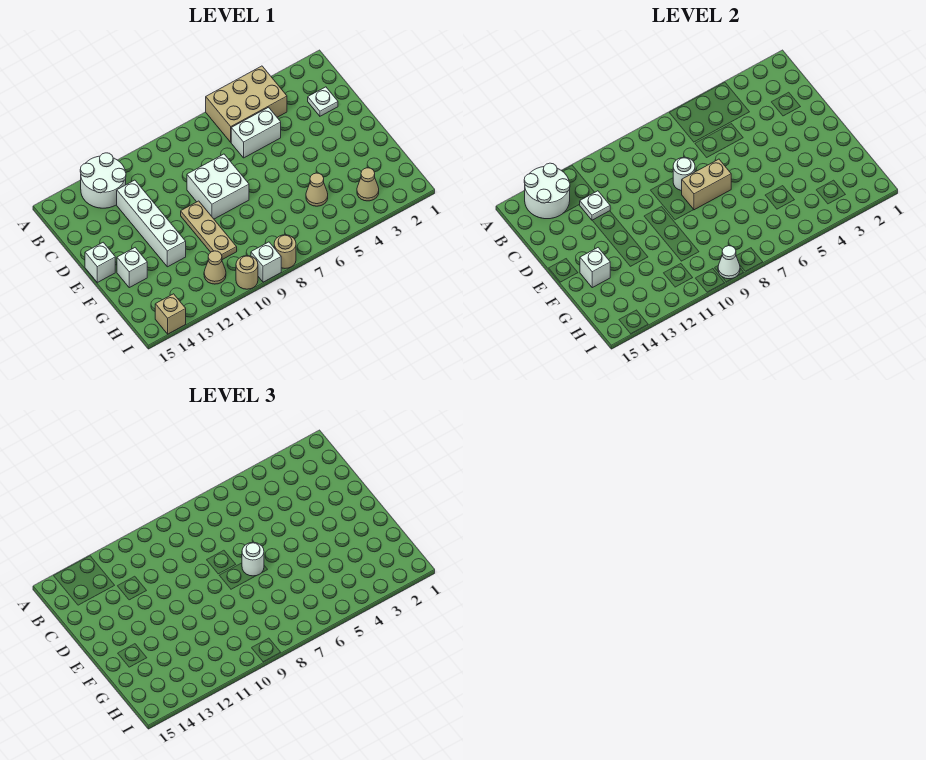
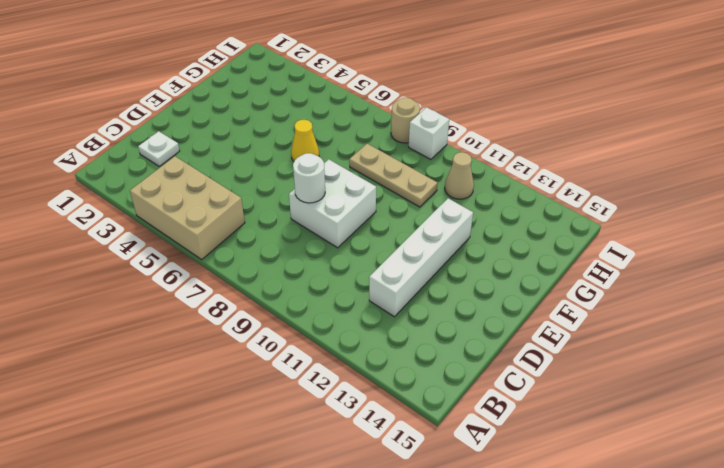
yellow cone F6 level 1 -> none
tan plate G8:G10 level 1 -> tan plate E10:G10 level 1
none -> white round brick A12:B13 level 1
none -> white brick C5:C6 level 1
none -> white brick E15 level 1

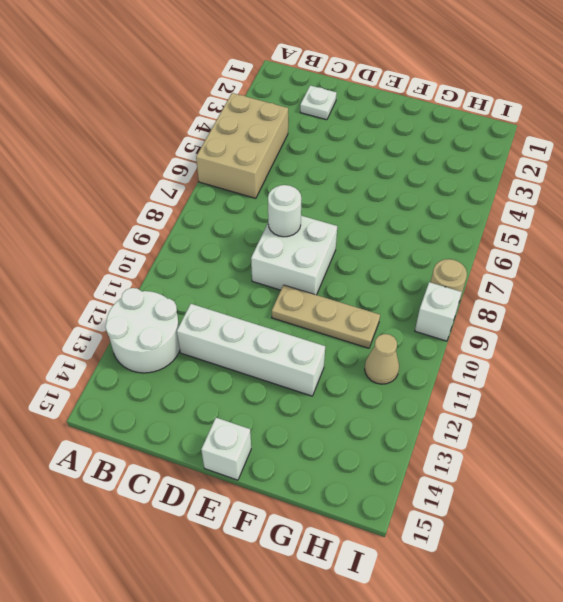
none -> white brick C5:C6 level 1
none -> white brick F14 level 1
none -> tan cone G5 level 1

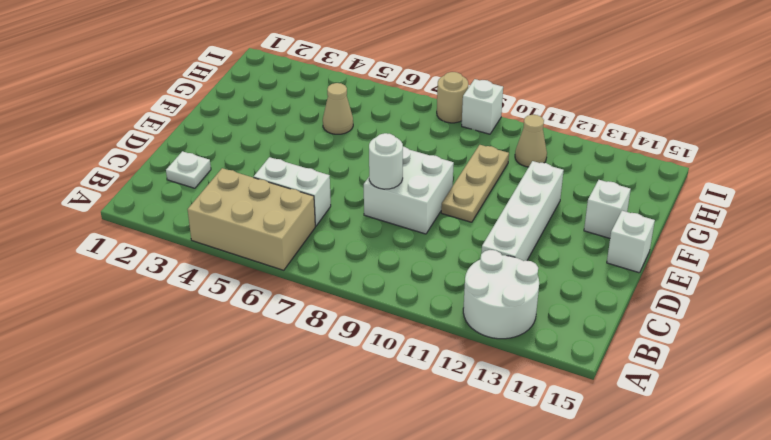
none -> tan cone H3 level 1
none -> tan round brick I10 level 1
none -> tan brick I14 level 1

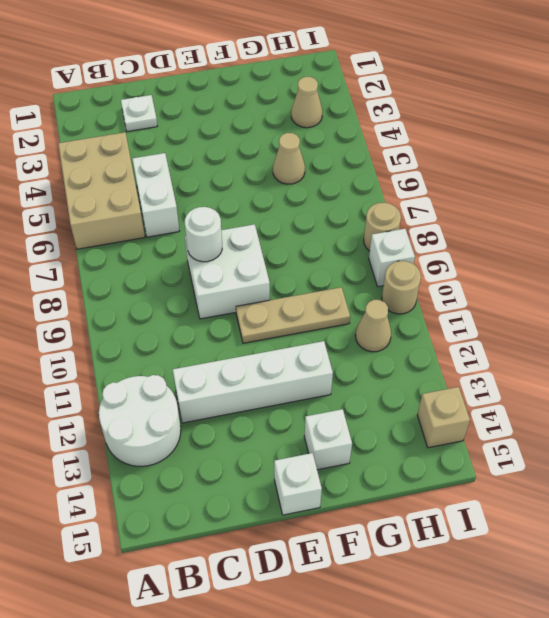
none -> white round brick A13:B14 level 2
none -> white plate C12 level 2
none -> tan brick E7:E8 level 2

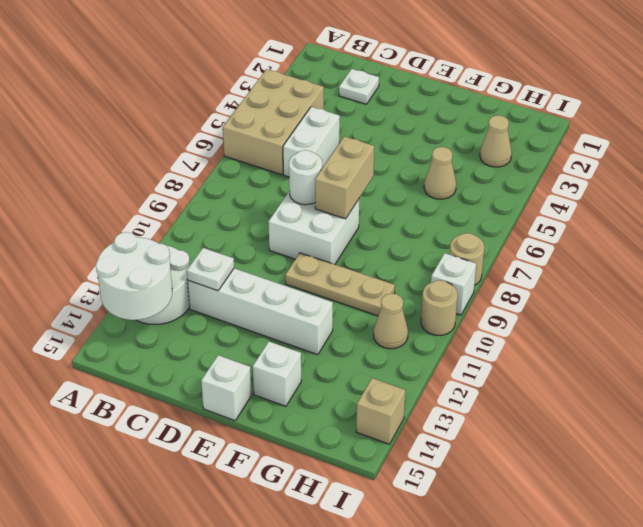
none -> white brick F14 level 2
none -> white cone I9 level 2
none -> white round brick E7 level 3

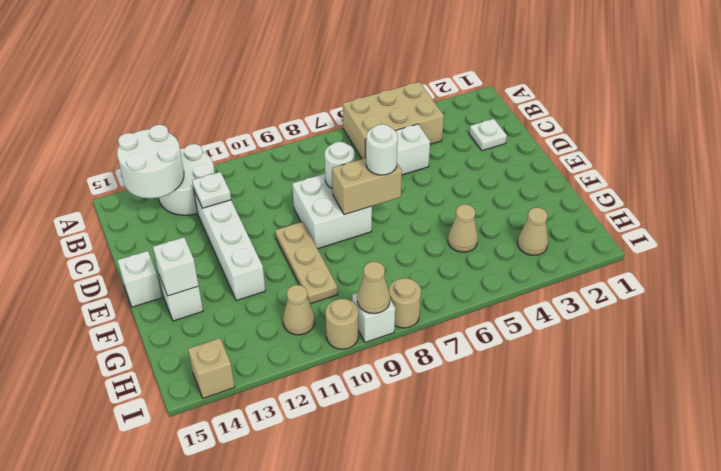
tan cone I9 level 2 -> white cone I9 level 2

